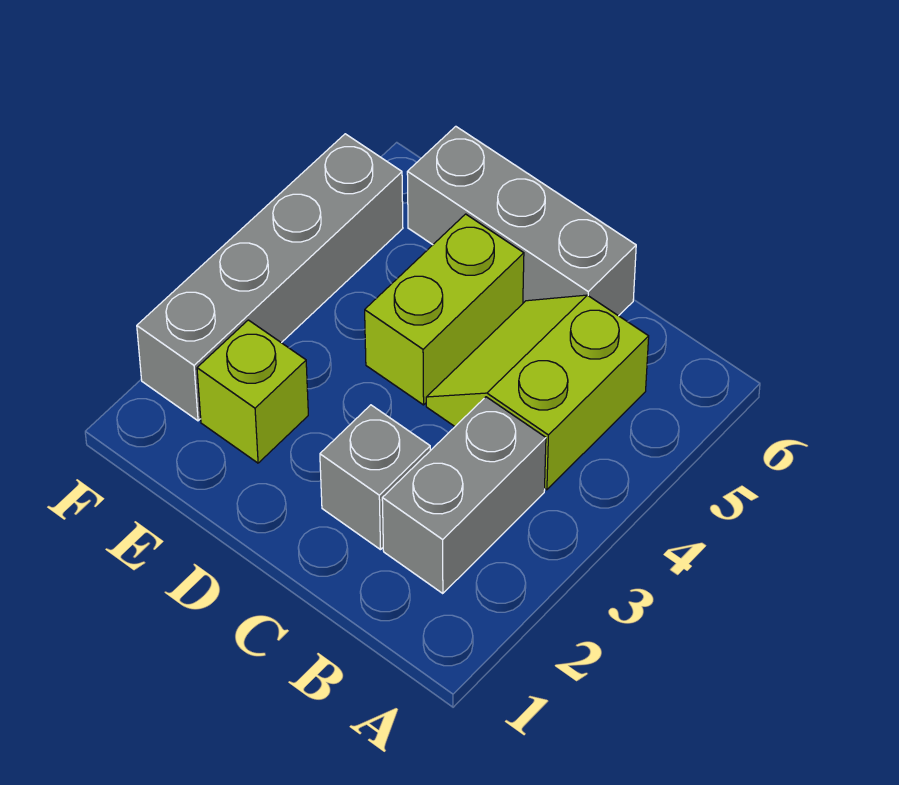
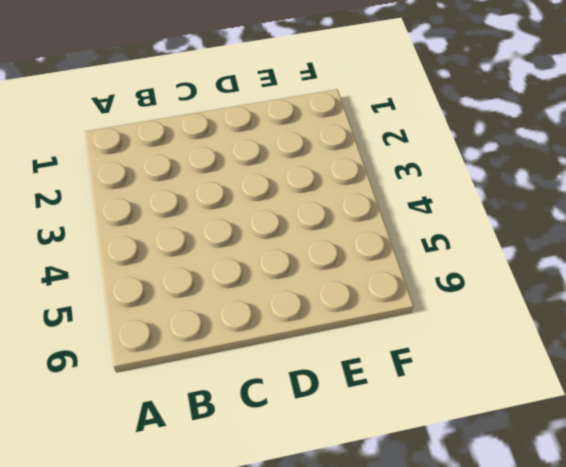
none -> grey brick B2:B3 level 1
none -> lime slope B4:C5 level 1 top B

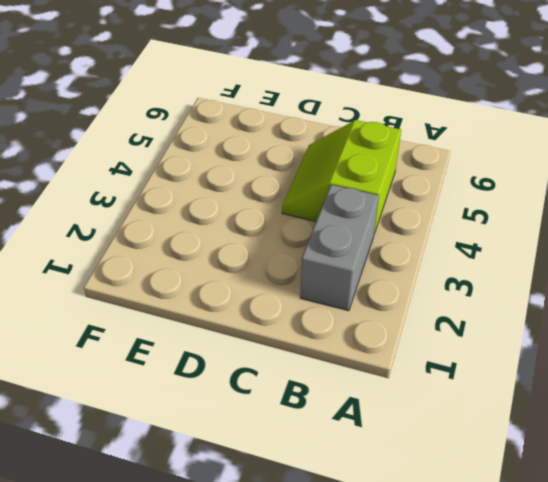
none -> grey brick C2 level 1
none -> grey brick C6:E6 level 1

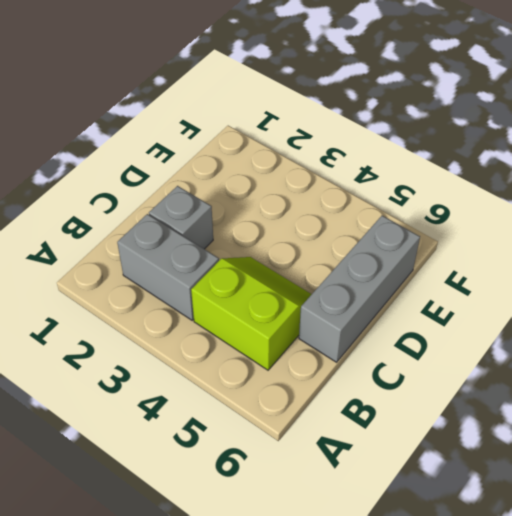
none -> lime brick D4:D5 level 1
none -> lime brick E2 level 1

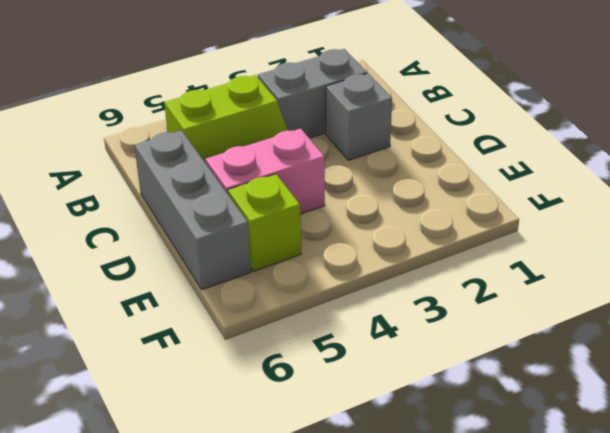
pink brick D4:D5 level 1 -> lime brick D4:D5 level 1
lime brick E5 level 1 -> lime brick E2 level 1
none -> grey brick F2:F5 level 1

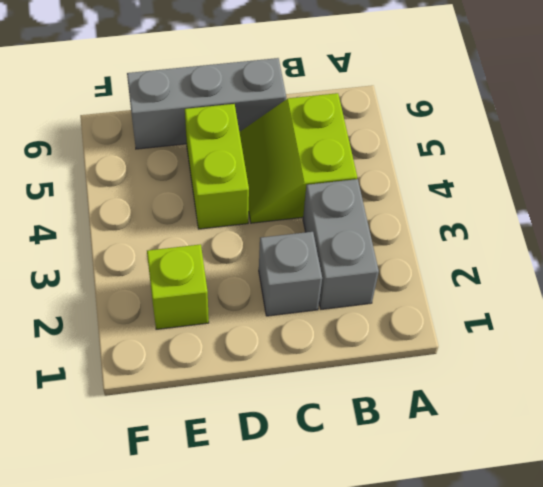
none -> grey brick F2:F5 level 1

